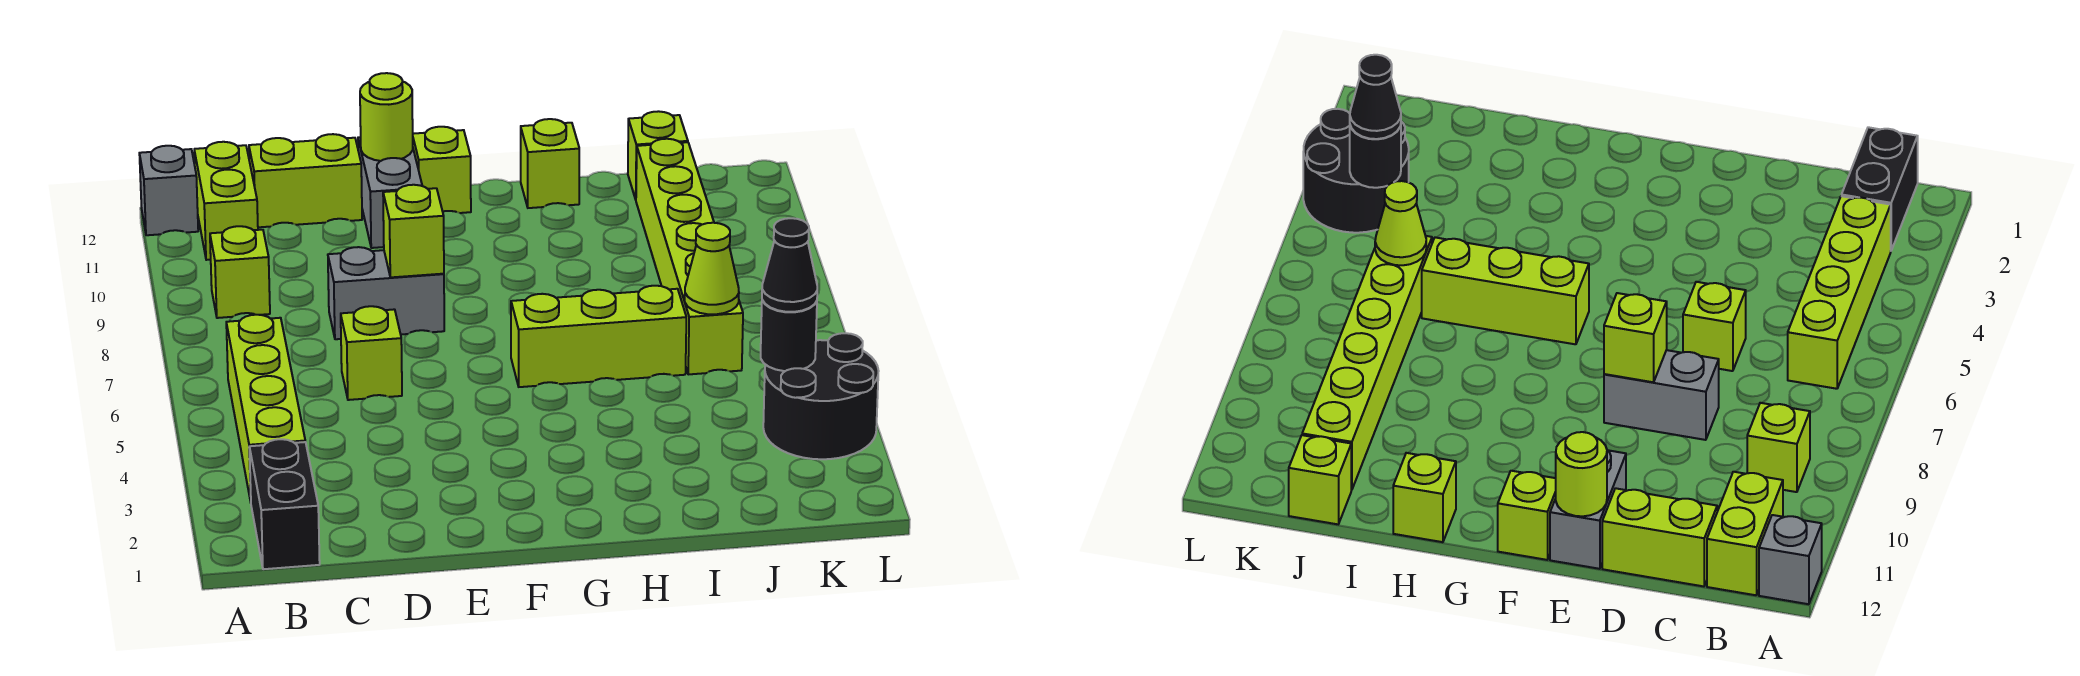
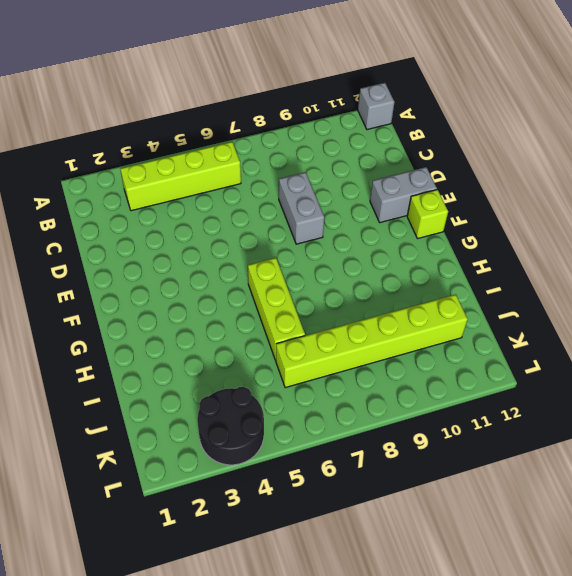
none -> black brick B1:B2 level 1
none -> lime brick B9 level 1
none -> lime brick B11:B12 level 1

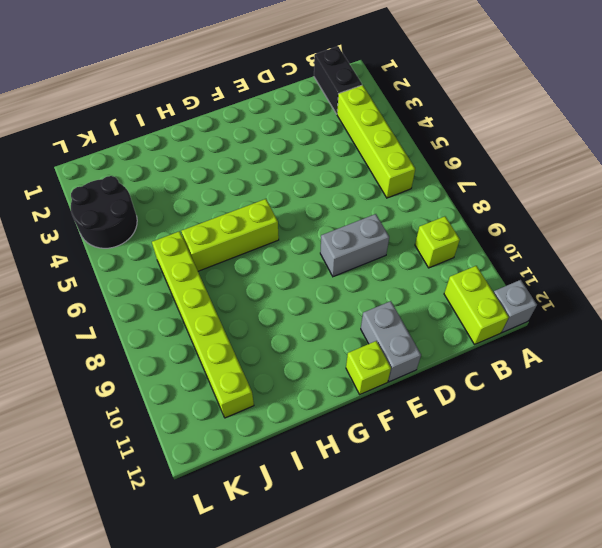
none -> lime brick C12:D12 level 1
none -> lime brick D6 level 1
none -> lime brick H12 level 1

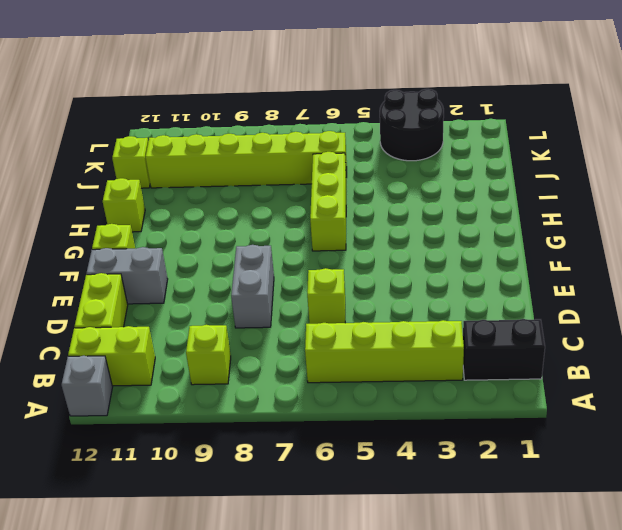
none -> lime brick E8 level 2
none -> lime round brick E12 level 2
none -> lime cone J6 level 2

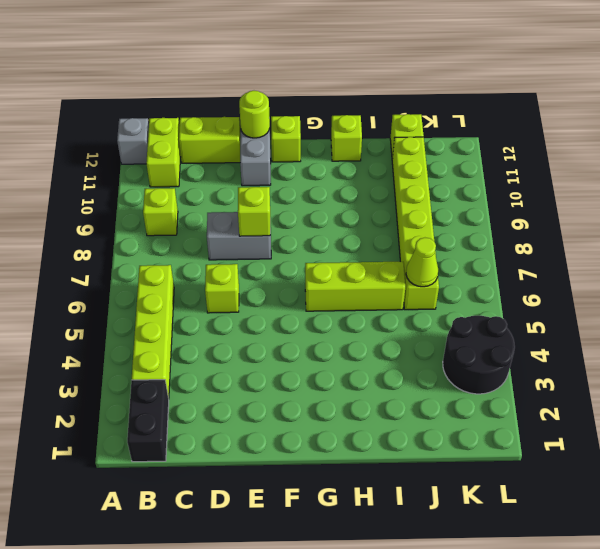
none -> black round brick K4 level 2
none -> black cone K4 level 3

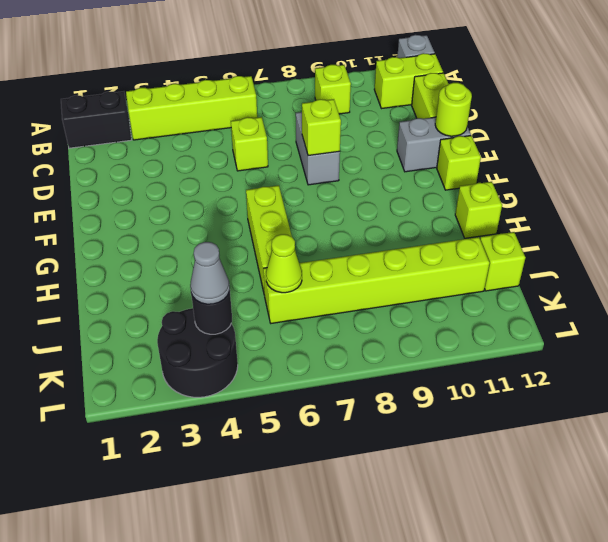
grey cone K4 level 3 -> black cone K4 level 3

